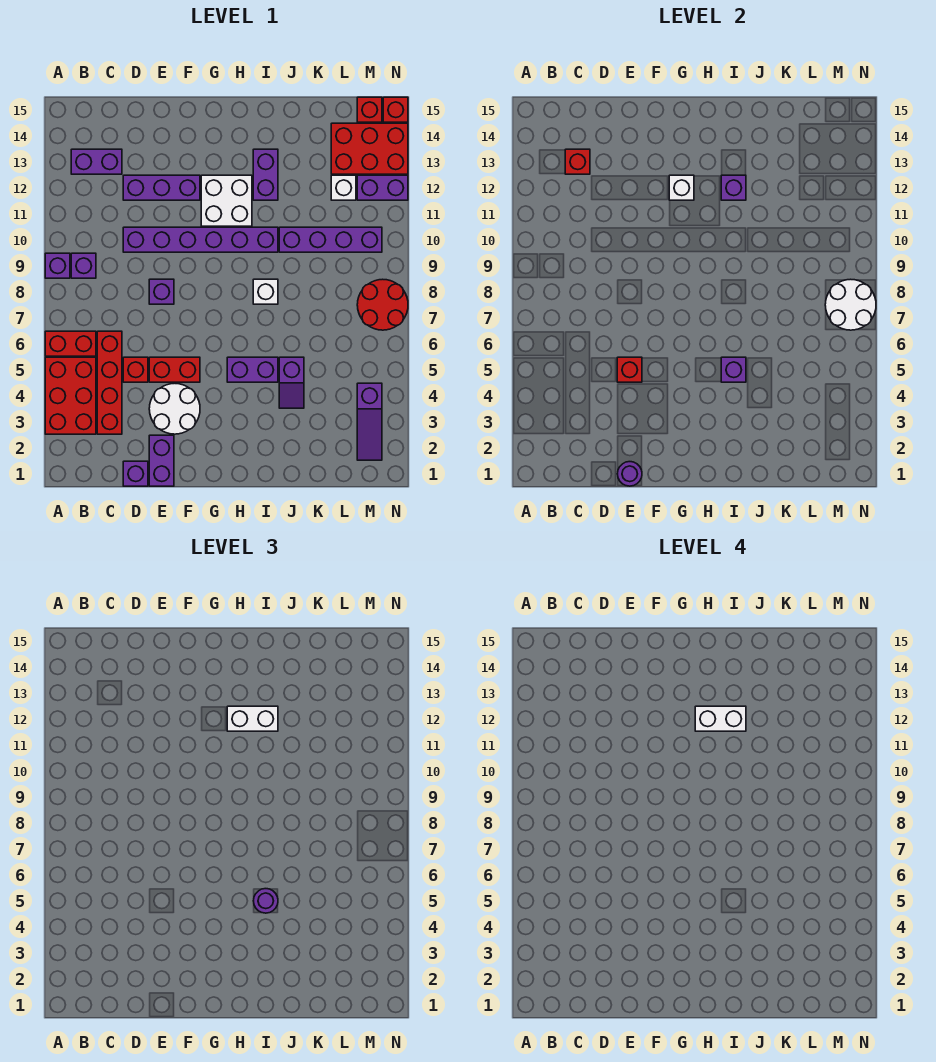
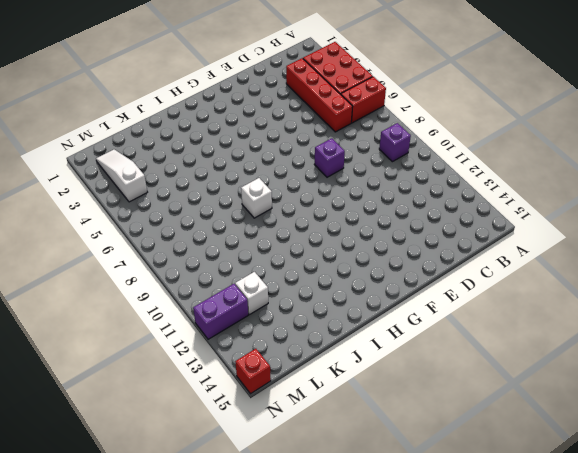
white slope M2:M4 level 1 top 4 -> purple slope M2:M4 level 1 top 4
none -> purple brick A9 level 1
none -> purple brick B13:C13 level 1
none -> purple brick D1 level 1
none -> red brick D5 level 1

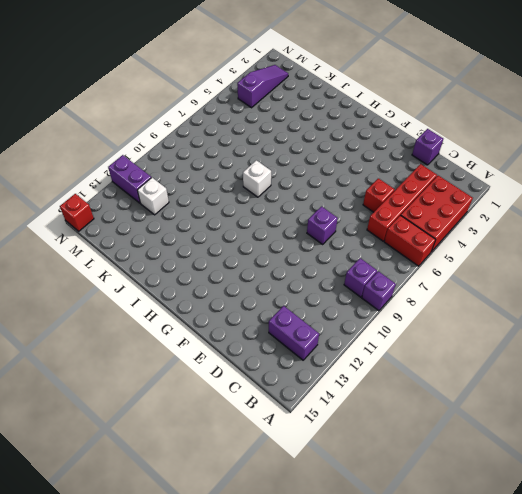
none -> purple brick D10:I10 level 1
none -> purple brick D12:F12 level 1
none -> purple brick E1:E2 level 1
none -> white round brick E3:F4 level 1

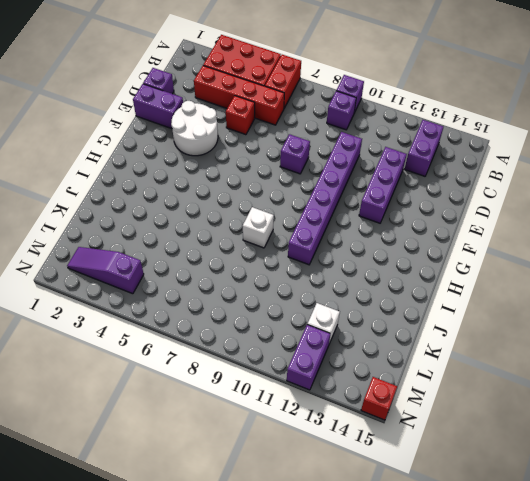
none -> red brick E5:F5 level 1
none -> white brick G11:H12 level 1
none -> purple brick H5:I5 level 1
none -> purple brick I12:I13 level 1

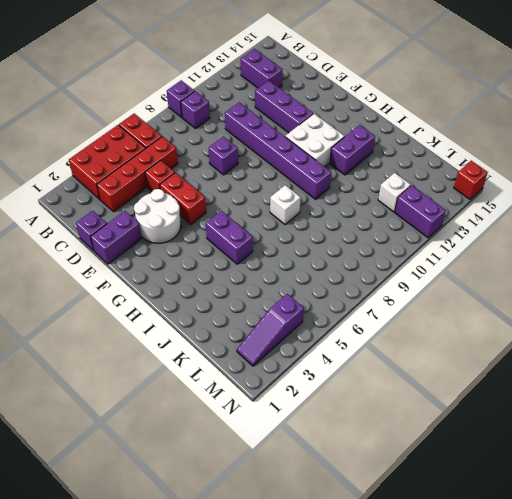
none -> purple slope J4:J5 level 1 top 5
none -> purple brick J10:M10 level 1
none -> red brick L13:N14 level 1
none -> red round brick M7:N8 level 1

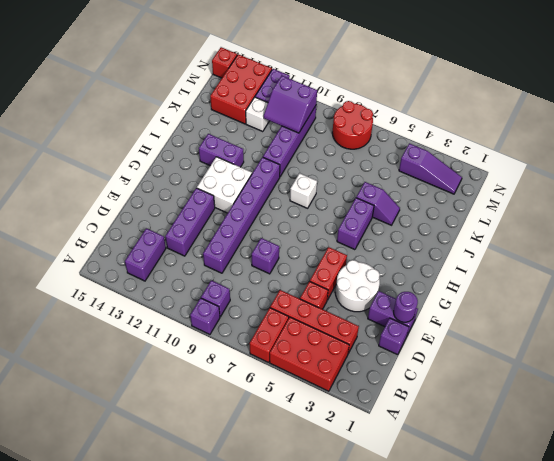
purple slope L10:M11 level 2 top M -> none
none -> red brick M15 level 1
none -> red brick C13 level 2
none -> red brick E5 level 2
none -> white brick G12 level 2

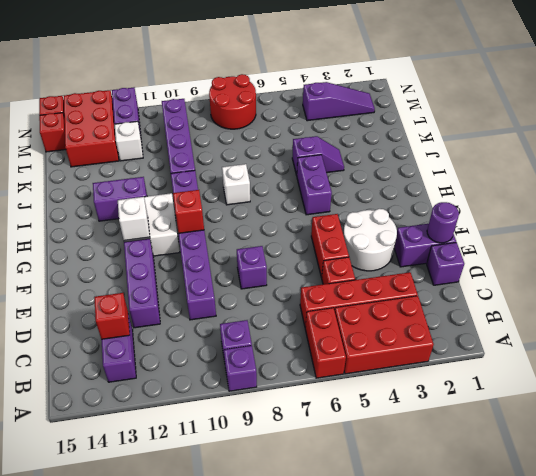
red brick G10 level 2 -> red brick E5 level 2
none -> purple brick I5 level 2
none -> purple brick I12 level 2
none -> white round brick M7:N8 level 2
none -> white brick H12:I12 level 3

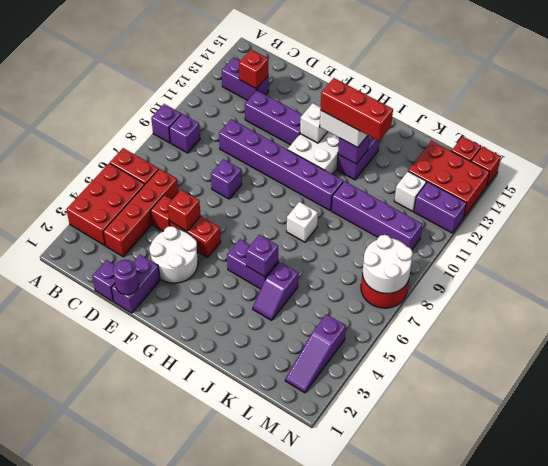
red brick H12:J12 level 4 -> white brick H12:I12 level 4
none -> purple round brick I5 level 3

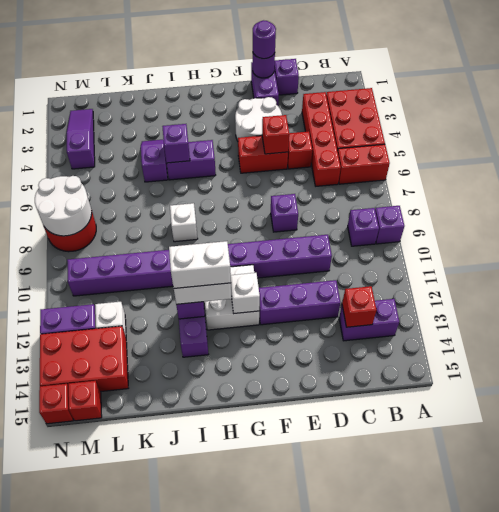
purple round brick E1 level 3 -> purple round brick I5 level 3

